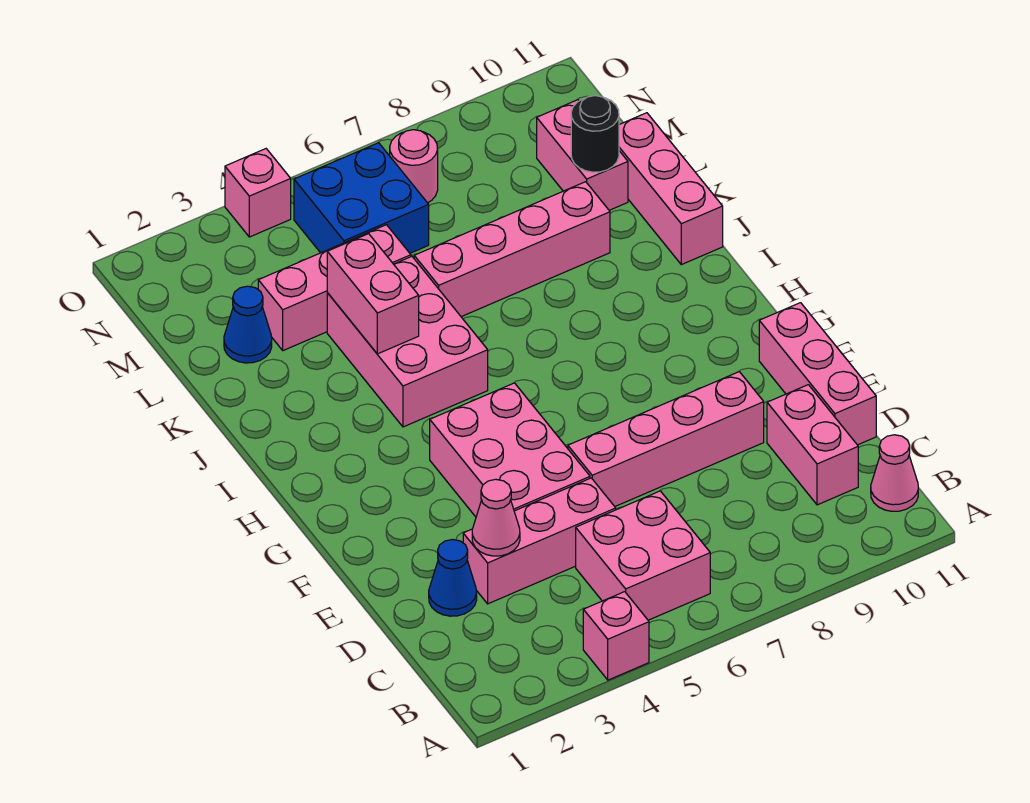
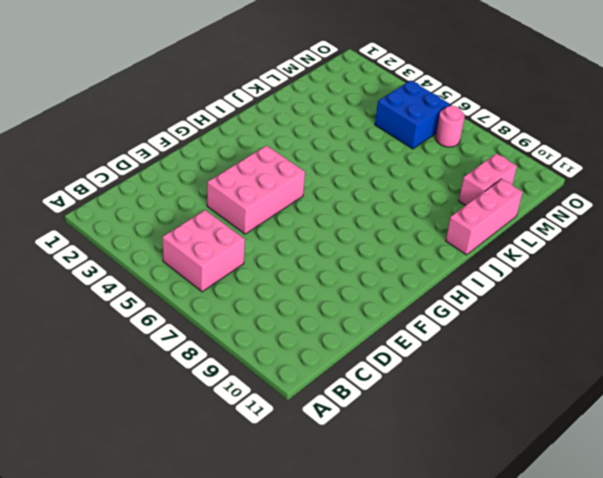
none -> pink brick A4 level 1
none -> pink cone B11 level 1
none -> pink brick C10:D10 level 1

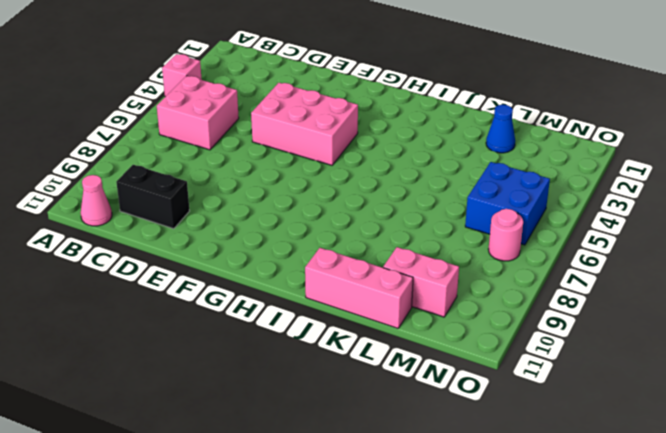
black brick C10:D10 level 1 -> pink brick C10:D10 level 1
none -> blue cone D2 level 1
none -> pink brick D3:D5 level 1
none -> pink brick D11:F11 level 1

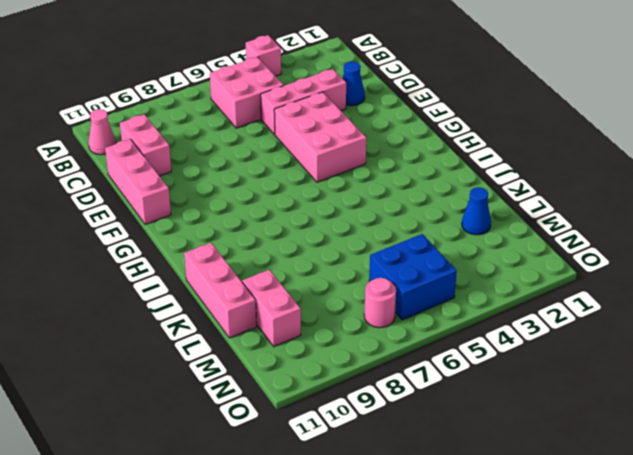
none -> pink brick E6:E9 level 1
none -> pink brick I4:K5 level 1
none -> pink brick K6:K9 level 1

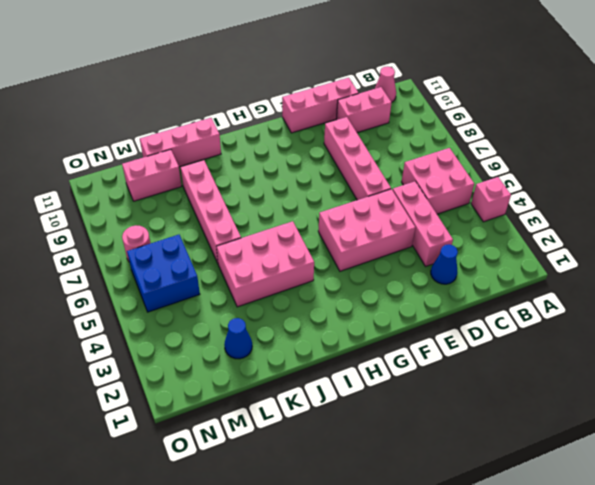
none -> pink brick L3:L5 level 1
none -> pink brick O4 level 1
none -> pink cone D3 level 2

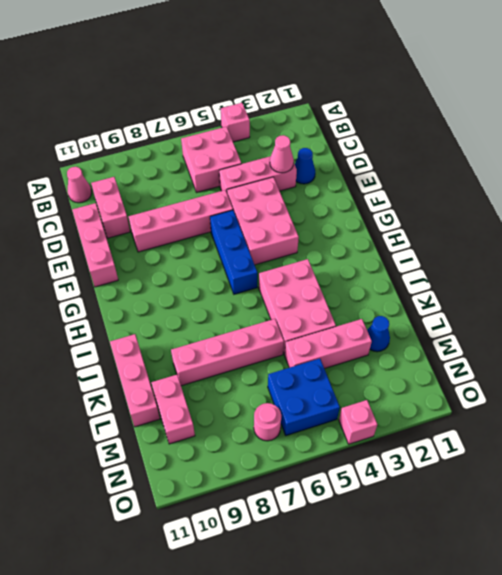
blue brick F6:H6 level 1 -> none
none -> pink brick J4:K4 level 2
none -> black round brick L10 level 2

